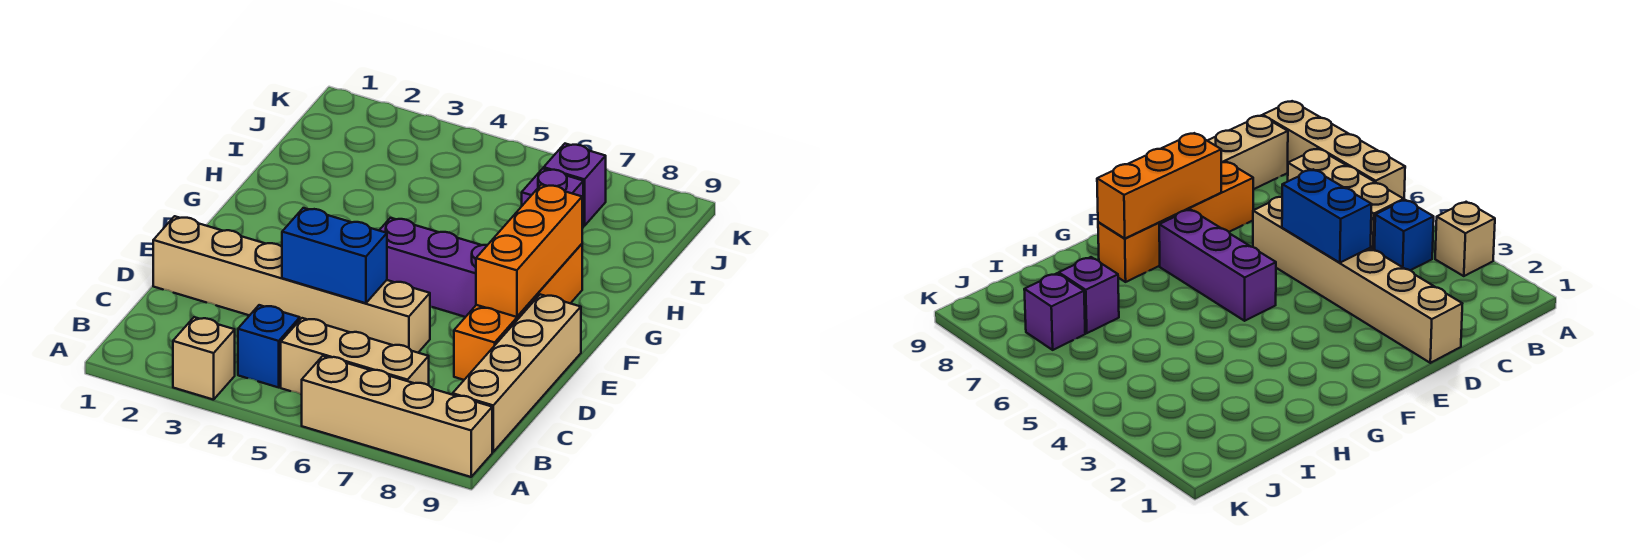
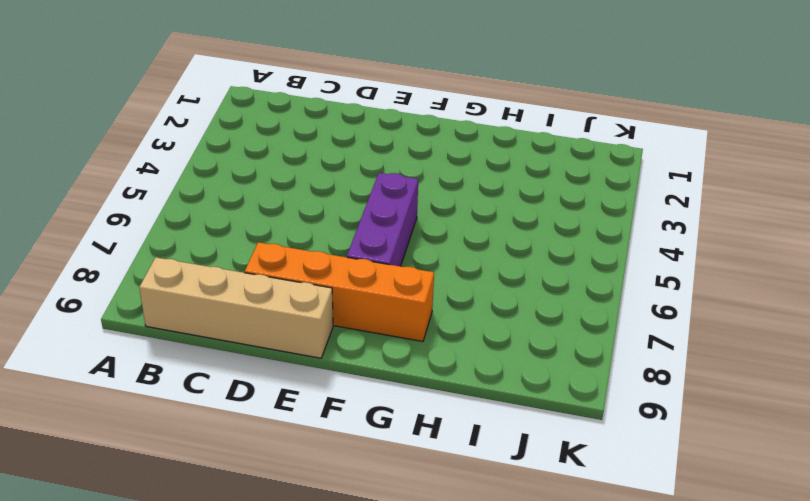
none -> tan brick A3 level 1
none -> tan brick A6:A9 level 1
none -> blue brick B4 level 1

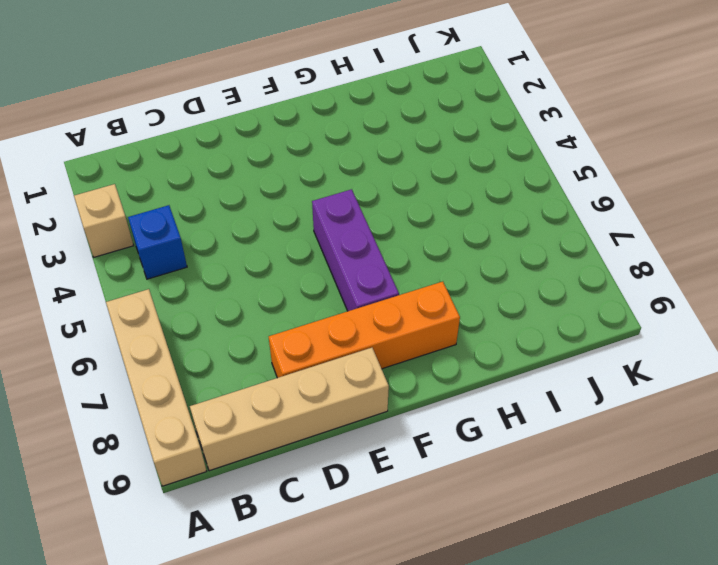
none -> tan brick B5:B7 level 1
none -> tan brick D1:D6 level 1
none -> purple brick I7 level 1

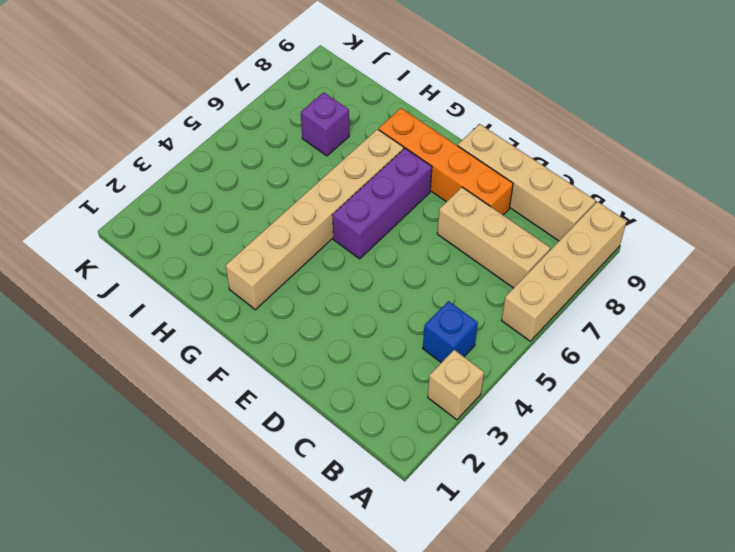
tan brick B7:D7 level 1 -> tan brick B5:B7 level 1
tan brick G2:G7 level 1 -> tan brick D1:D6 level 1
none -> purple brick J7 level 1
none -> blue brick D4:D5 level 2
none -> orange brick E8:G8 level 2

